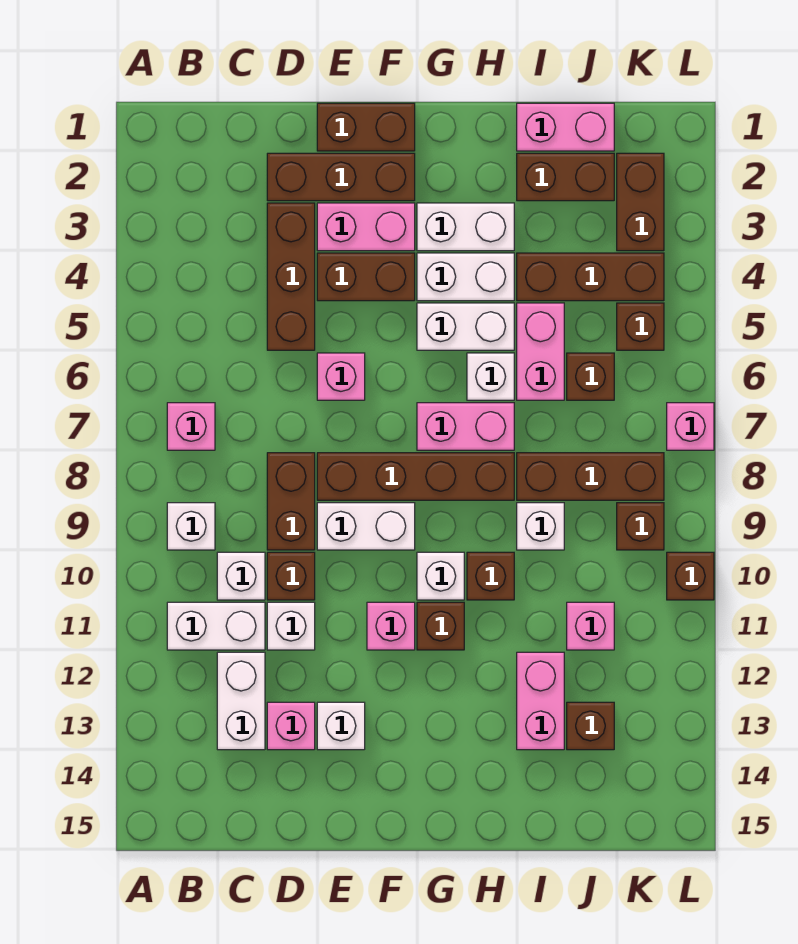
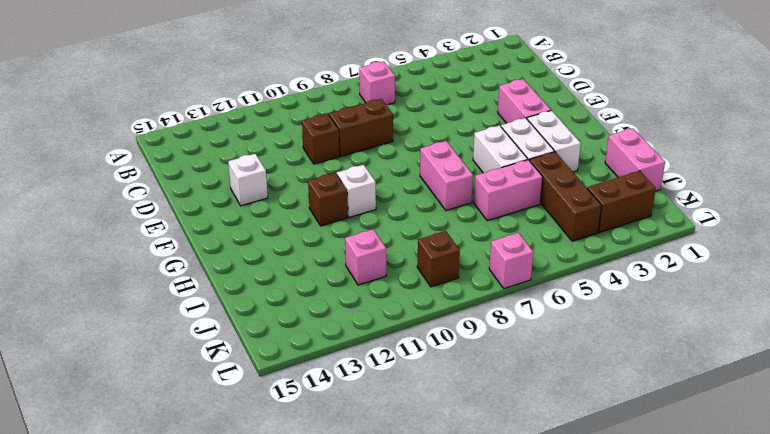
none -> white brick B9 level 1
none -> white brick B11:C11 level 1
none -> white brick C10 level 1
none -> white brick C12:C13 level 1

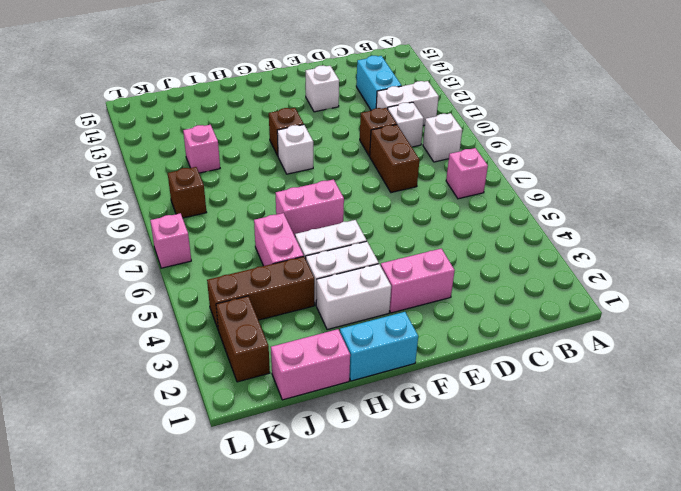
cyan brick C12:C13 level 1 -> white brick C12:C13 level 1
cyan brick G1:H1 level 1 -> none
none -> brown brick D2:F2 level 1
none -> brown brick D3:D5 level 1
none -> white brick D11 level 1
none -> pink brick D13 level 1

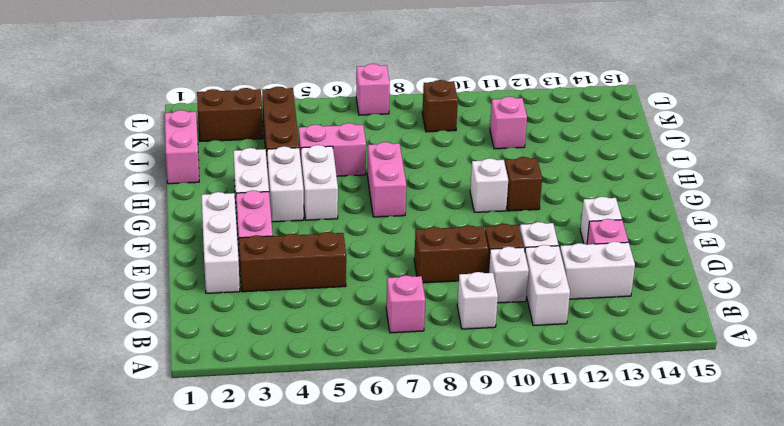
white brick D2:F2 level 1 -> brown brick D2:F2 level 1
none -> brown brick E1:F1 level 1
none -> brown brick E4:F4 level 1
none -> pink brick E6 level 1
none -> brown brick E8:H8 level 1

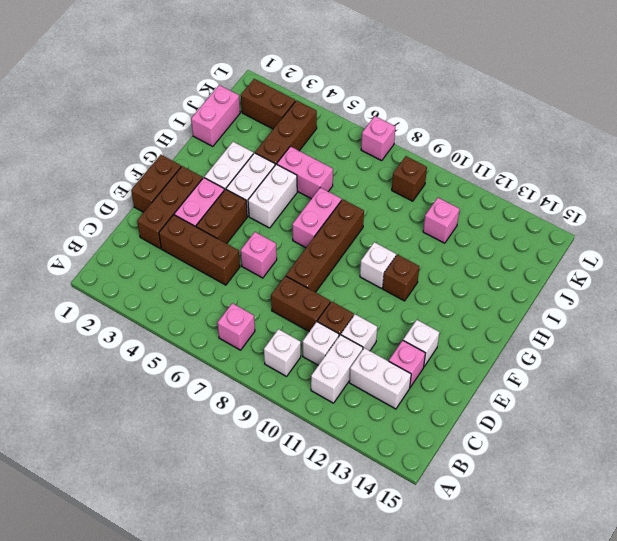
none -> white brick E9:F9 level 1
none -> pink brick F11 level 1
none -> white brick H6 level 1
none -> brown brick H10 level 1

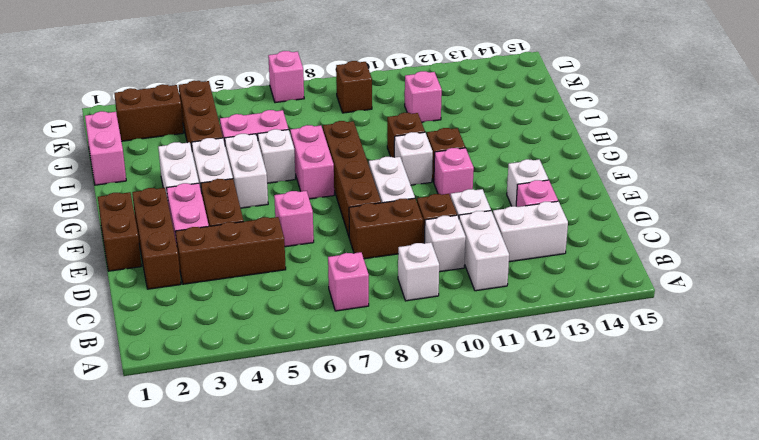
none -> brown brick I2:J2 level 1
none -> brown brick I8:K8 level 1
none -> white brick I9 level 1
none -> pink brick I12:I13 level 1

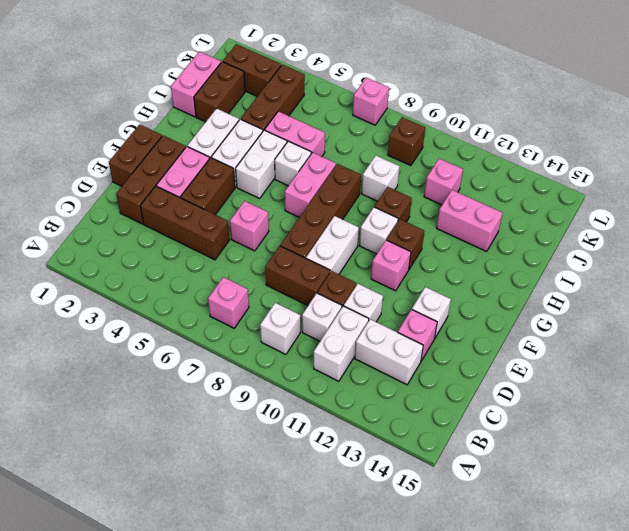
none -> brown brick I8:K8 level 1
none -> brown brick J6 level 1
none -> brown brick J13 level 1
none -> brown brick K5 level 1

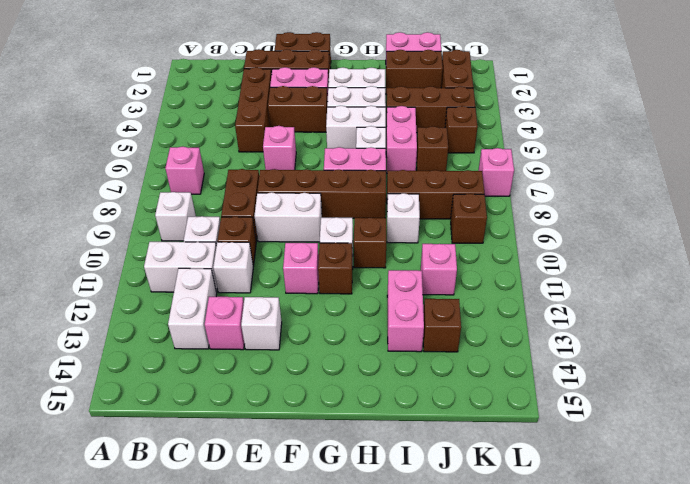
none -> brown brick L10 level 1

